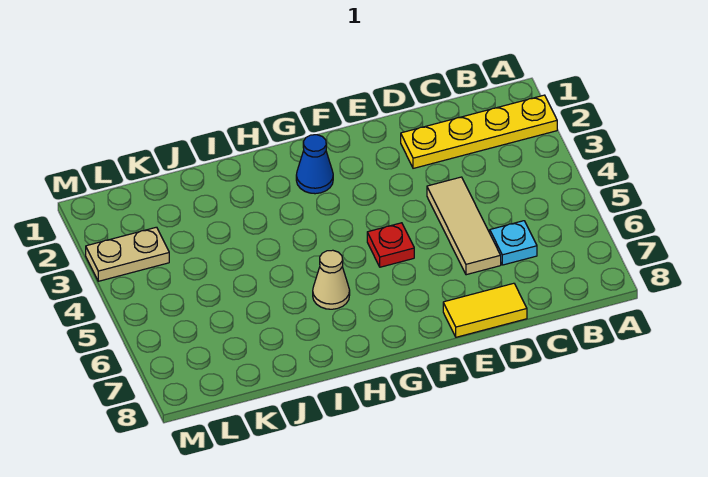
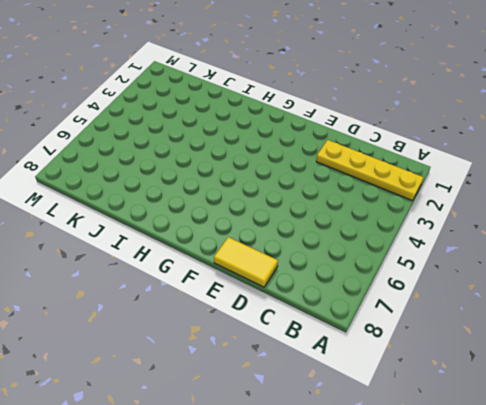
none -> cyan plate C6 level 1
none -> tan tile D4:D6 level 1

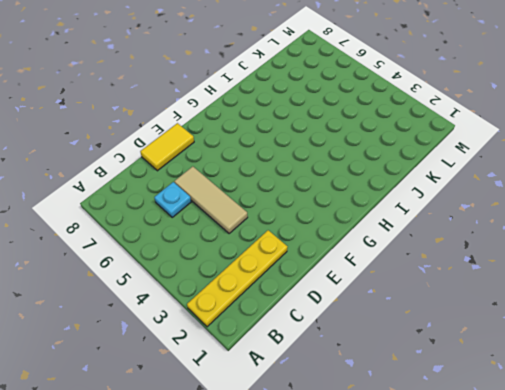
none -> red plate F5 level 1
none -> blue cone G2 level 1

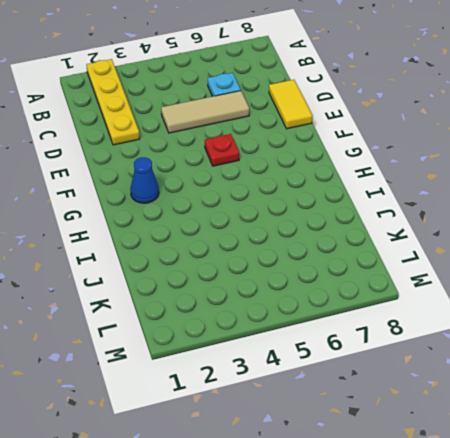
none -> tan cone H6 level 1
none -> tan plate L3:M3 level 1

